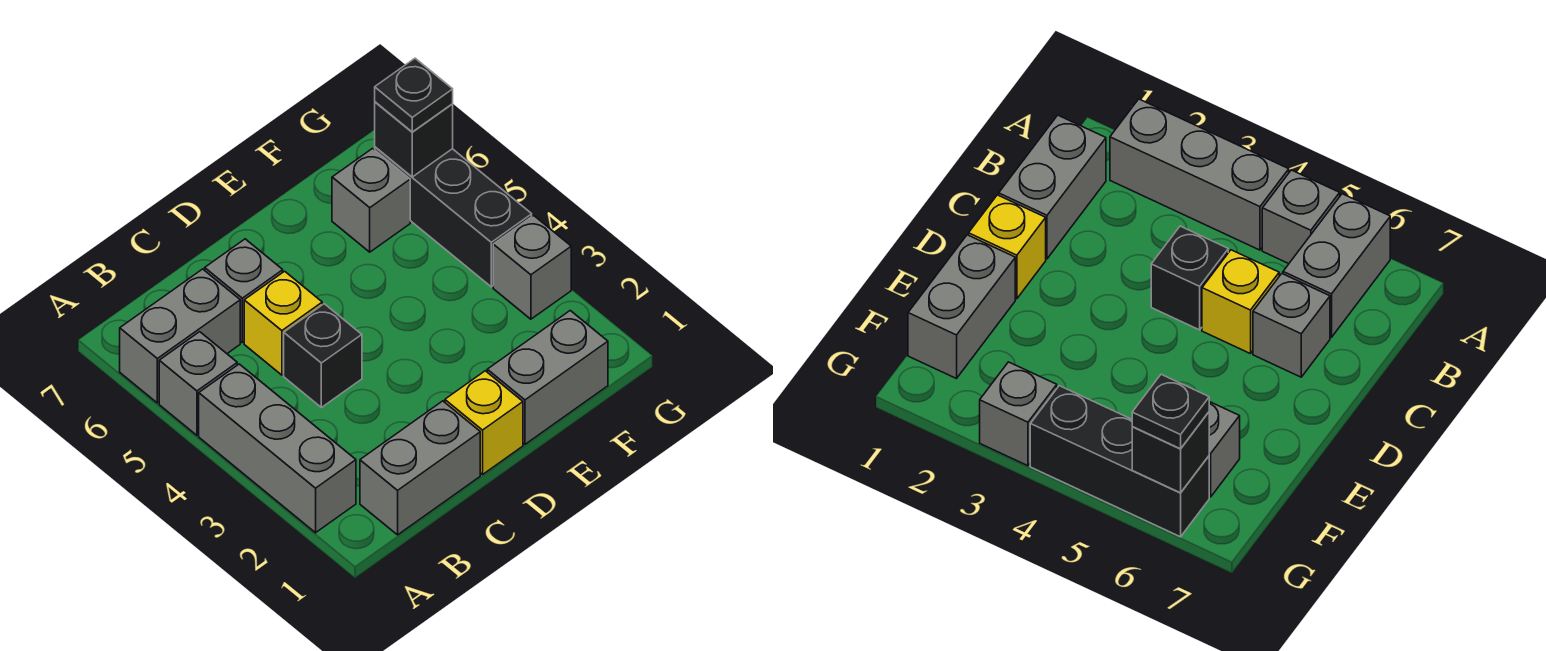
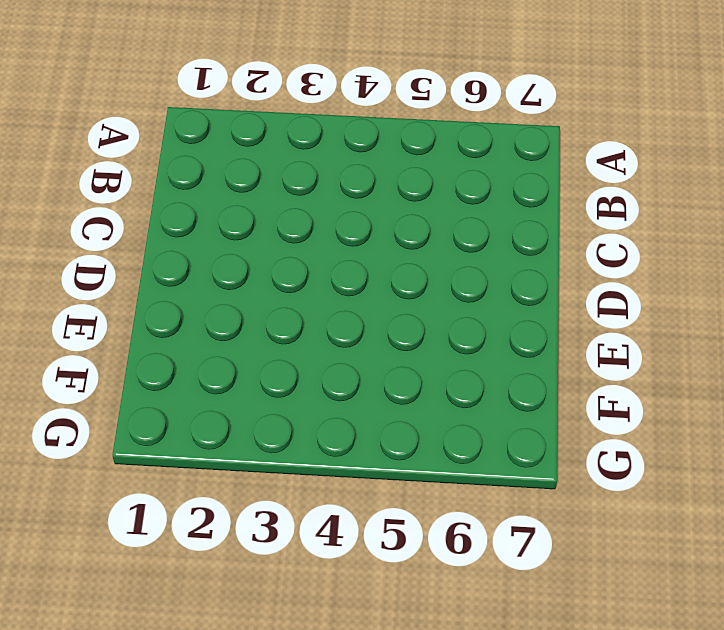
none -> grey brick A2:A4 level 1
none -> grey brick A5 level 1
none -> grey brick A6:B6 level 1

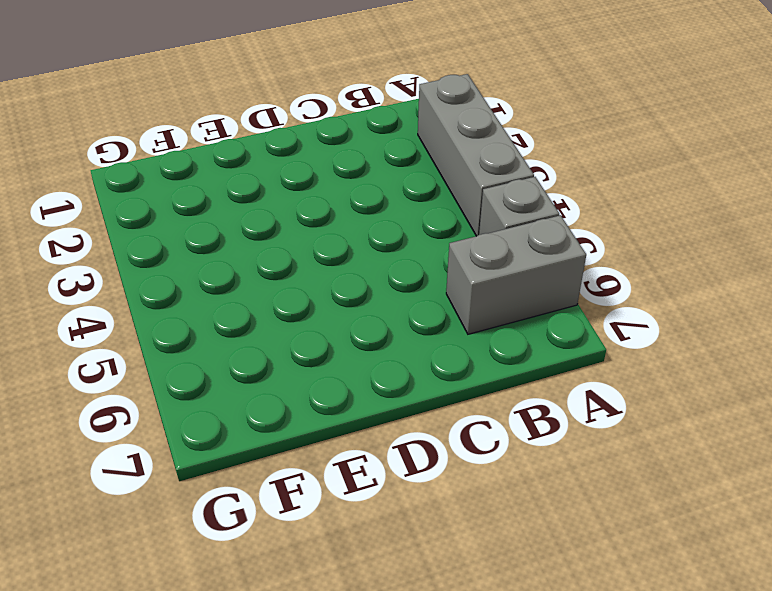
none -> grey brick B1:C1 level 1
none -> black brick C4 level 1
none -> yellow brick C5 level 1

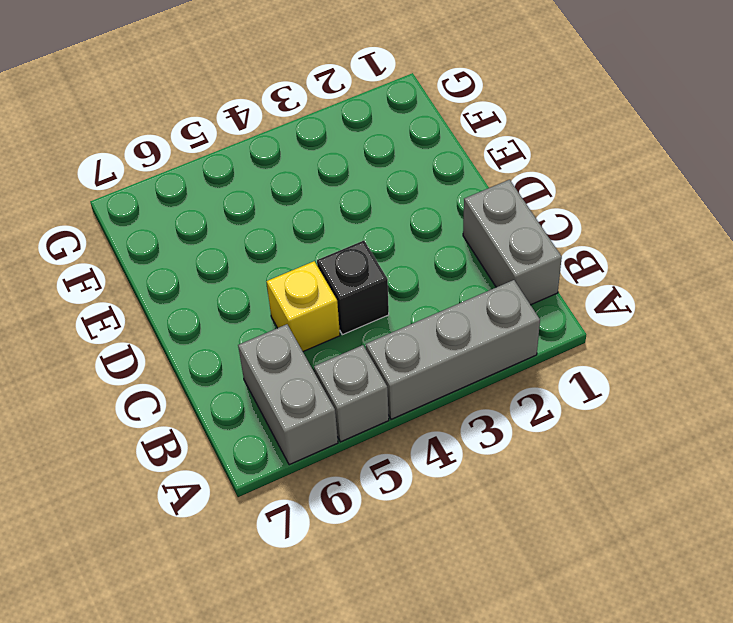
none -> grey brick C6 level 1
none -> yellow brick D1 level 1
none -> grey brick E1:F1 level 1

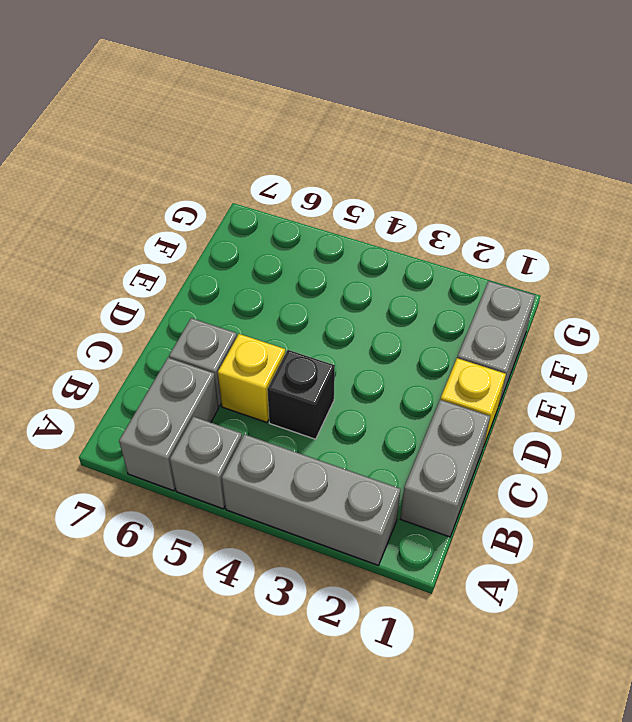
none -> grey brick F6 level 1
none -> grey brick G3 level 1
none -> black brick G4:G6 level 1

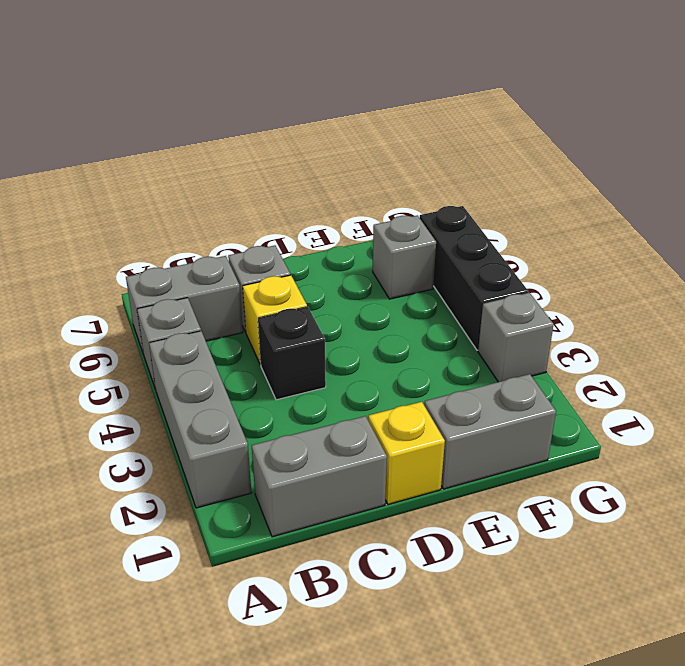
none -> black brick G6 level 2
none -> black plate G6 level 3

